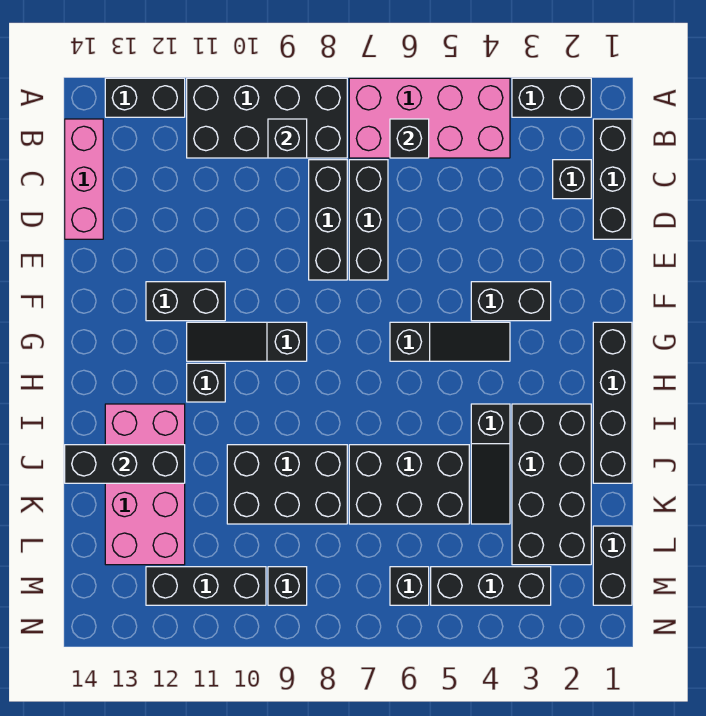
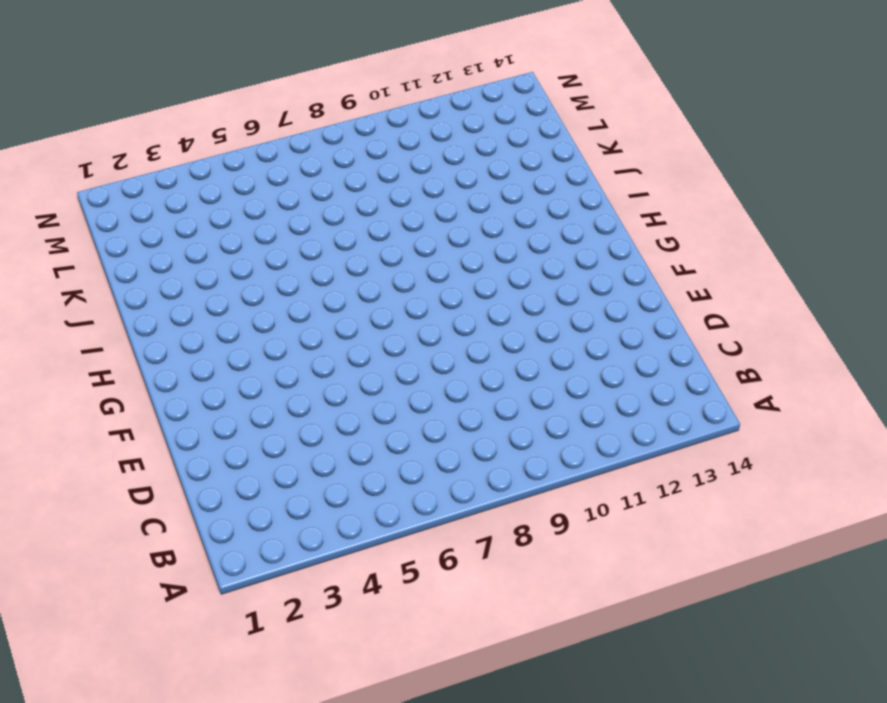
none -> black brick A2:A3 level 1
none -> pink brick A4:B7 level 1
none -> black brick A8:B11 level 1

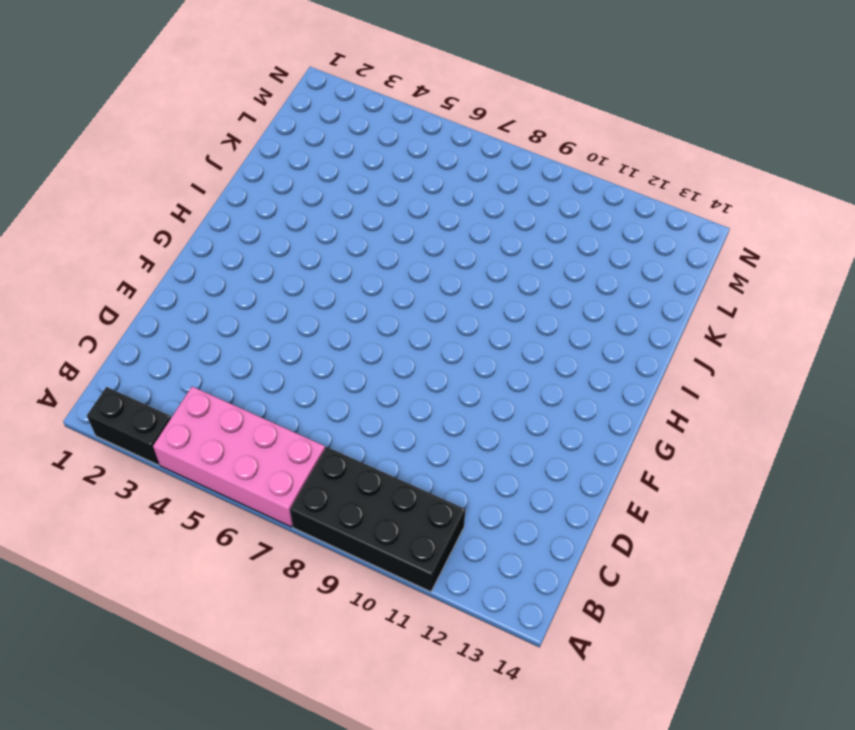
none -> black brick A12:A13 level 1
none -> black brick B1:D1 level 1
none -> pink brick B14:D14 level 1

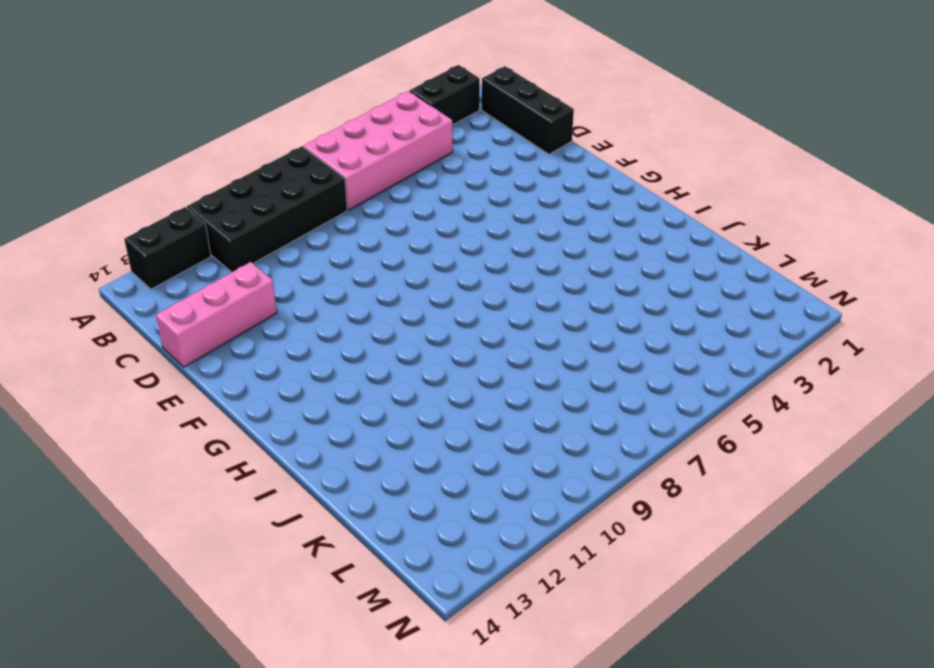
pink brick D12:D14 level 1 -> pink brick B14:D14 level 1
none -> black brick C2 level 1
none -> black brick C7:E7 level 1
none -> black brick C8:E8 level 1

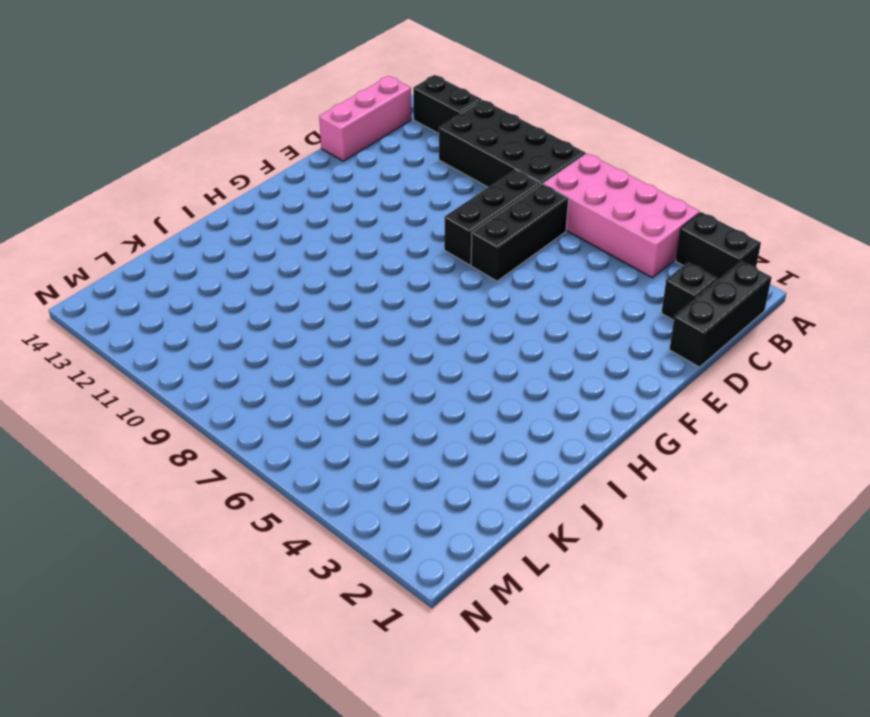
none -> black brick F3:F4 level 1
none -> black brick F11:F12 level 1
none -> black brick G1:J1 level 1

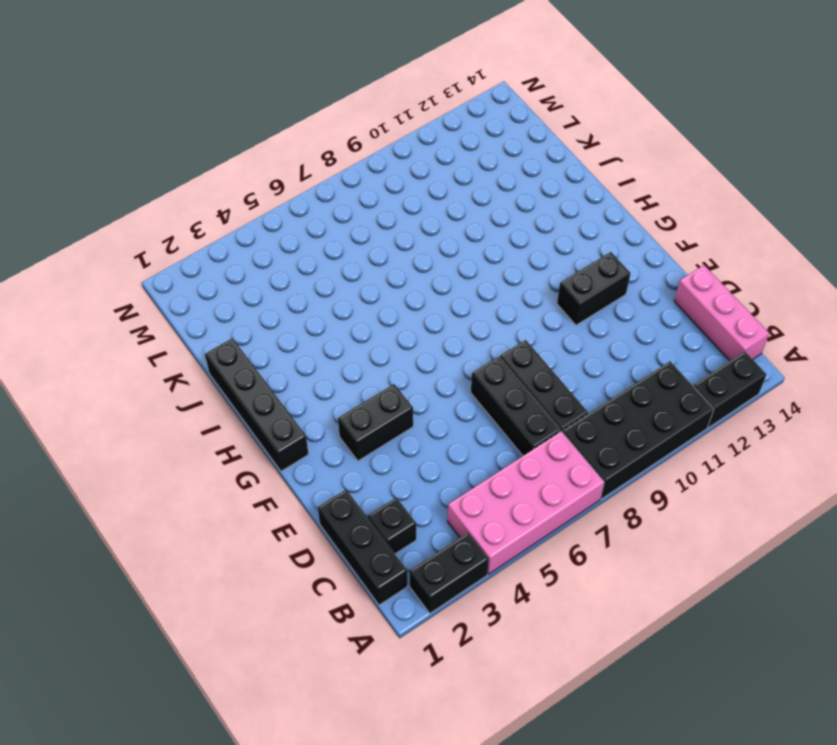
none -> black slope G4:G6 level 1 top 6
none -> black slope G9:G11 level 1 top 9
none -> black brick H11 level 1

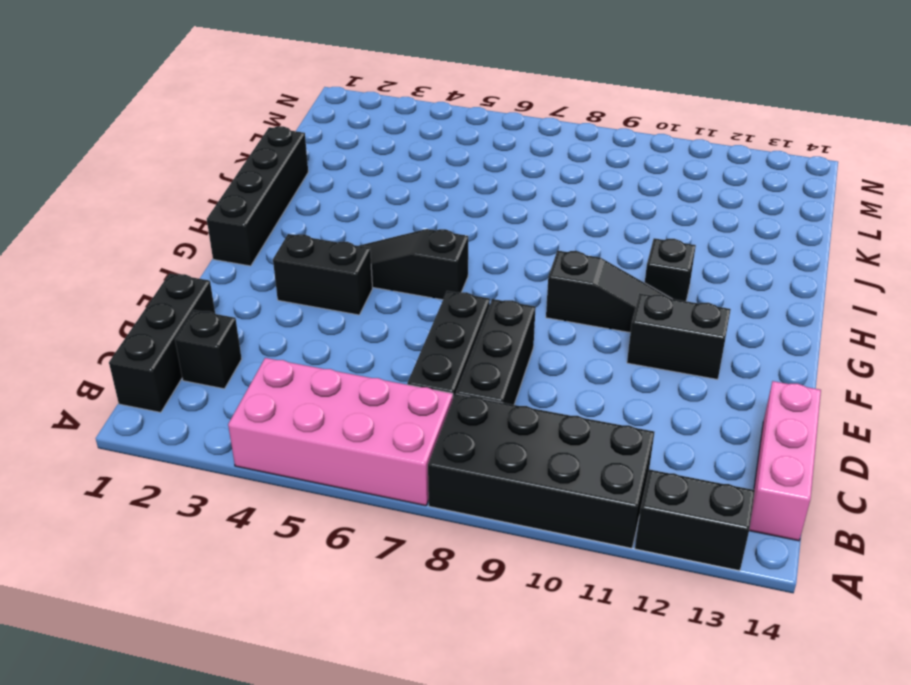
none -> black brick A2:A3 level 1
none -> black brick I2:L3 level 1
none -> black slope I4:K4 level 1 top I

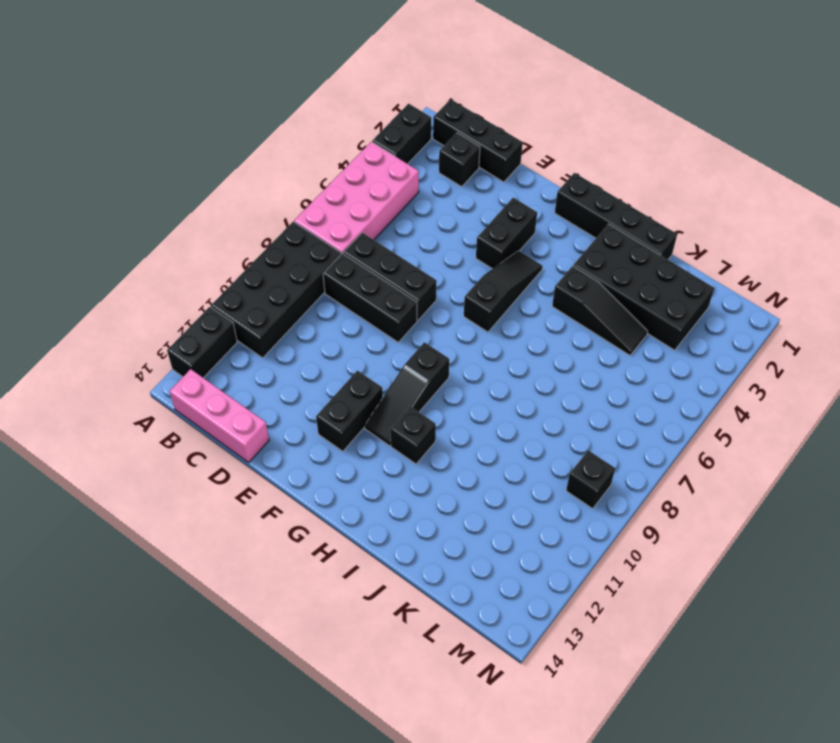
none -> pink brick I12:L13 level 1
none -> black brick J5:K7 level 1
none -> black brick J8:K10 level 1

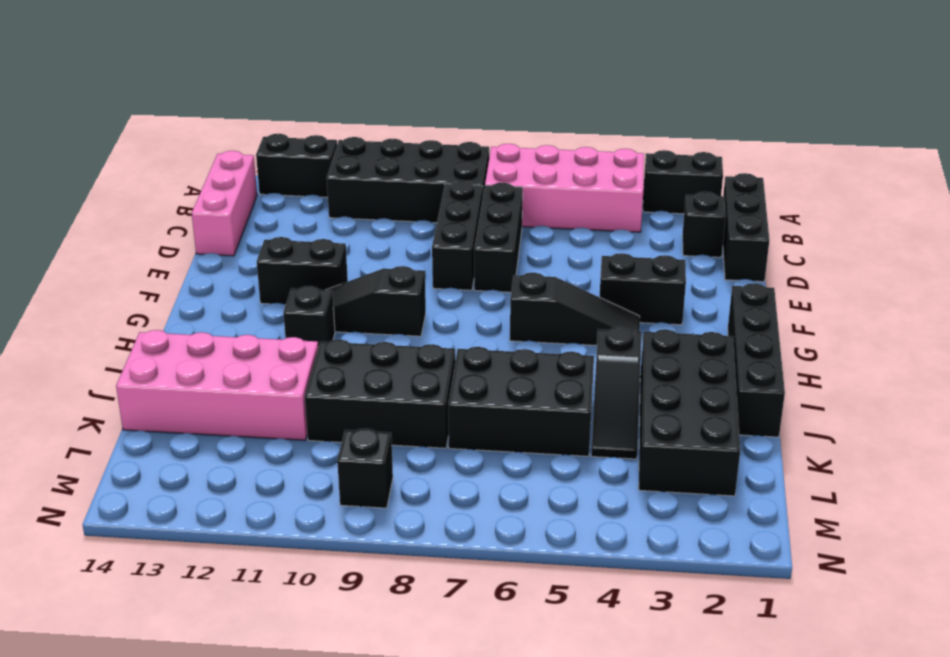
pink brick J11:K14 level 1 -> pink brick I12:L13 level 1
none -> black brick L1:M1 level 1
none -> black brick M3:M5 level 1
none -> black brick M6 level 1

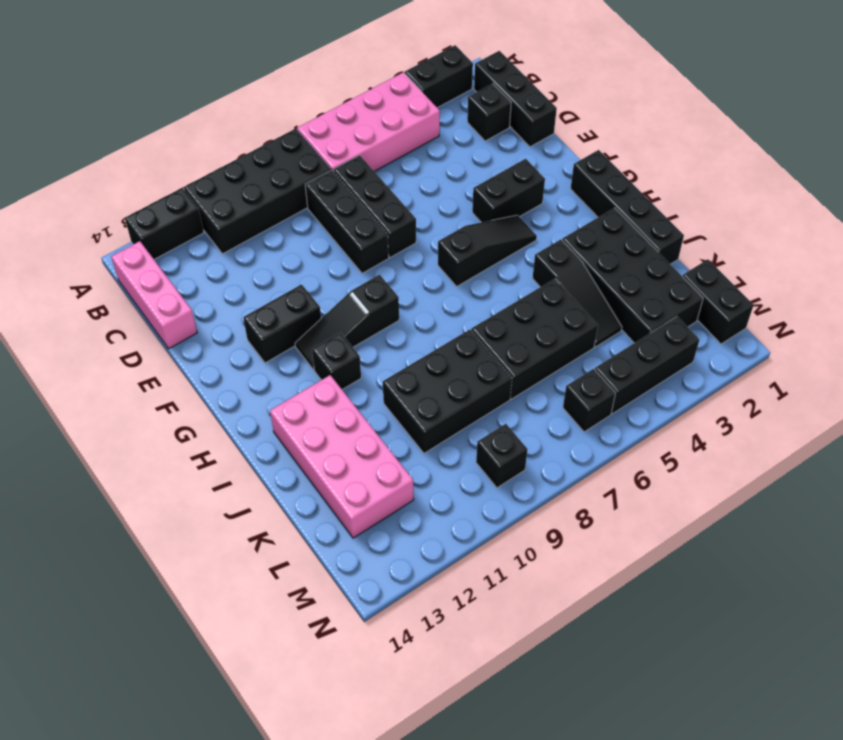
none -> black brick M10:M12 level 1
none -> black brick B6 level 2
none -> black brick B9 level 2

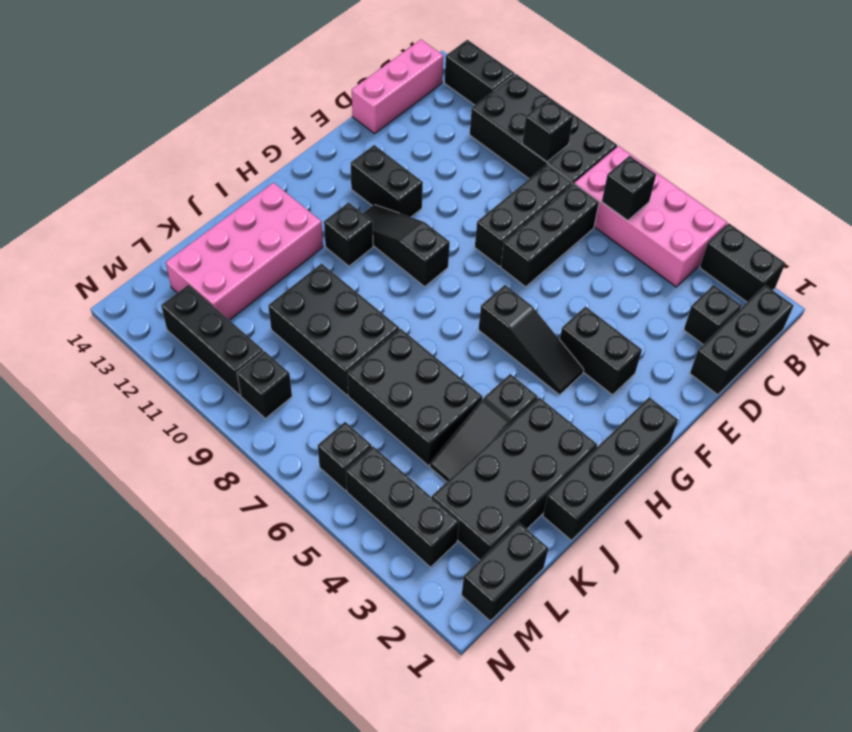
none -> black brick J12:J14 level 2

